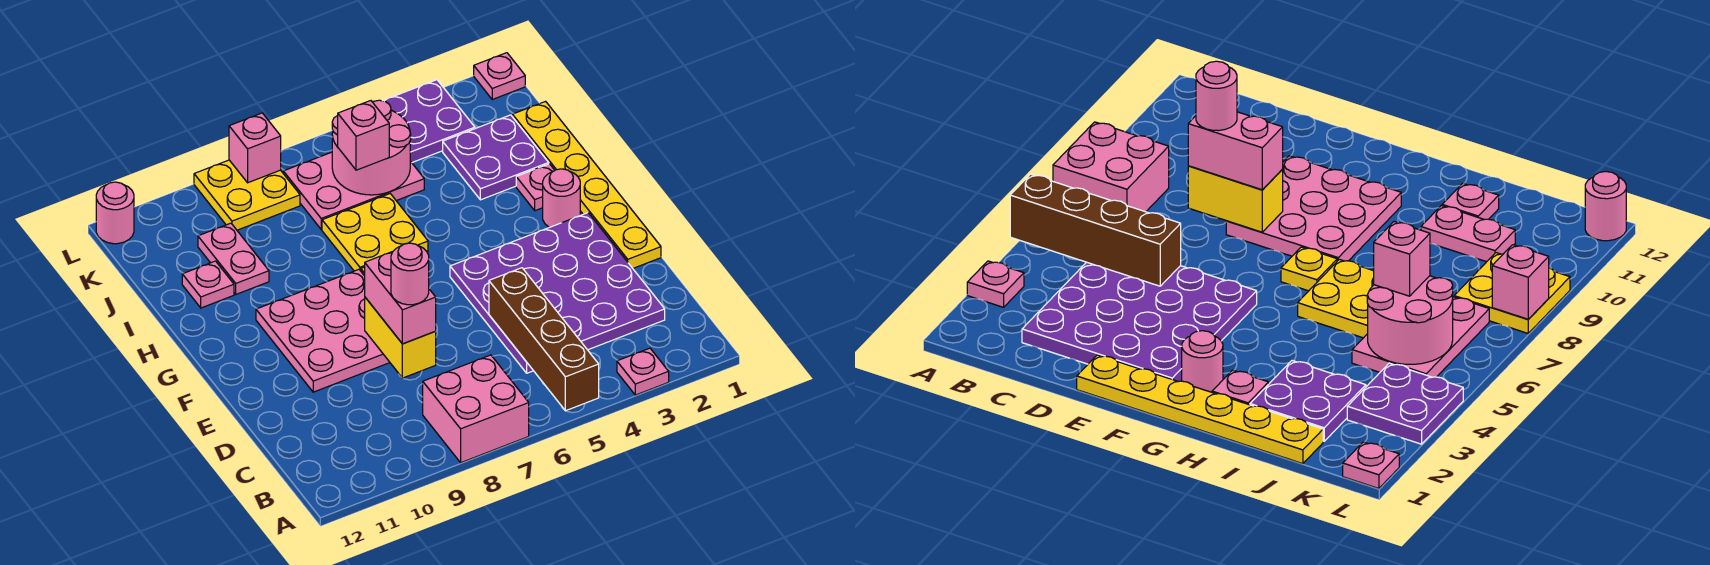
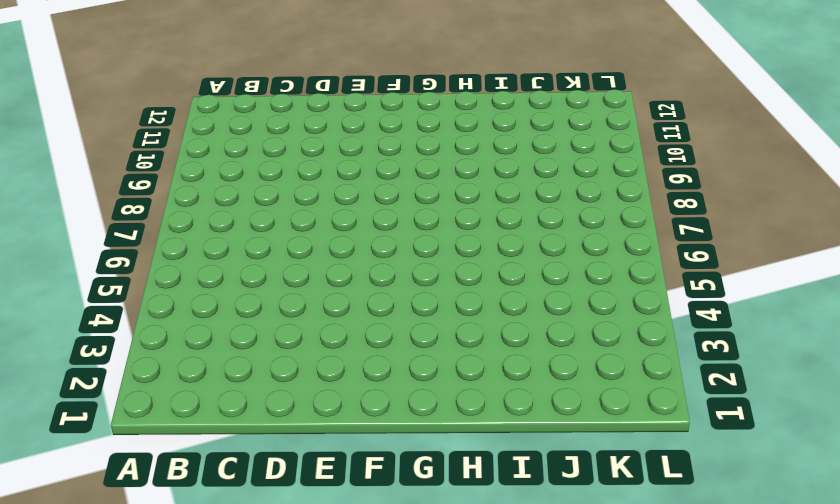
none -> pink plate A3 level 1
none -> pink brick A7:B8 level 1
none -> purple plate C2:F5 level 1

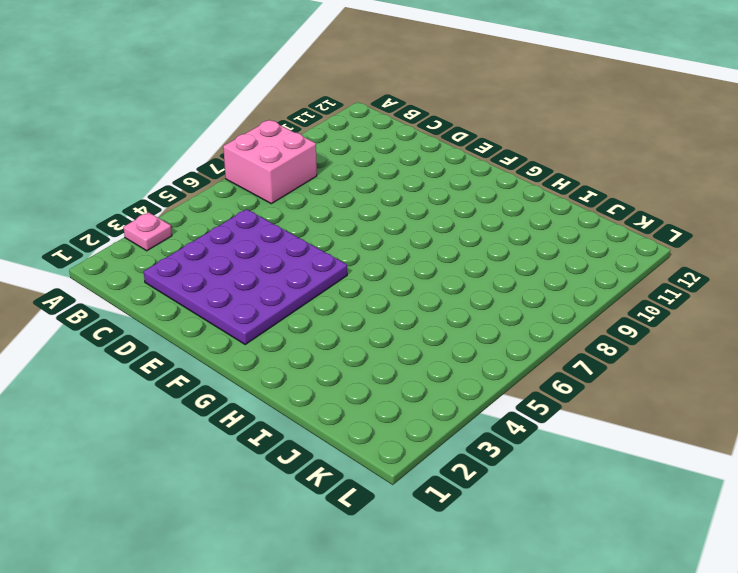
none -> yellow plate E1:J1 level 1
none -> pink plate E8:G10 level 1
none -> pink round brick G2 level 1

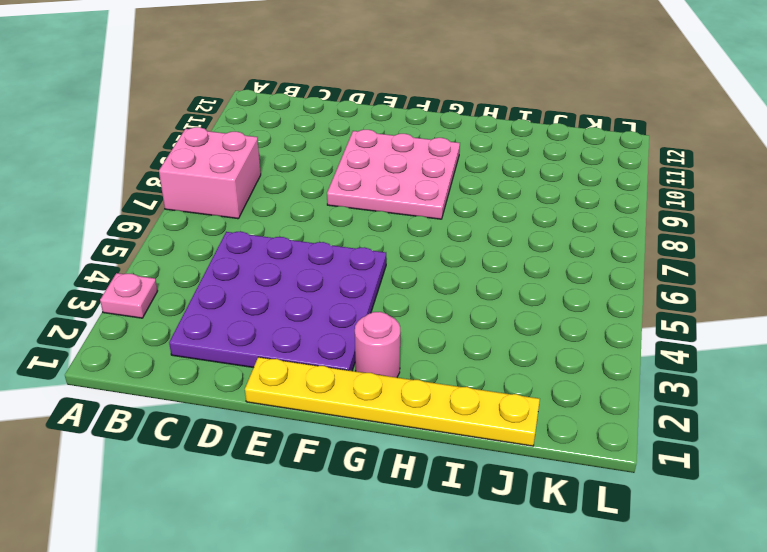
none -> yellow plate G7 level 1
none -> pink plate H2 level 1
none -> yellow plate H6:I7 level 1

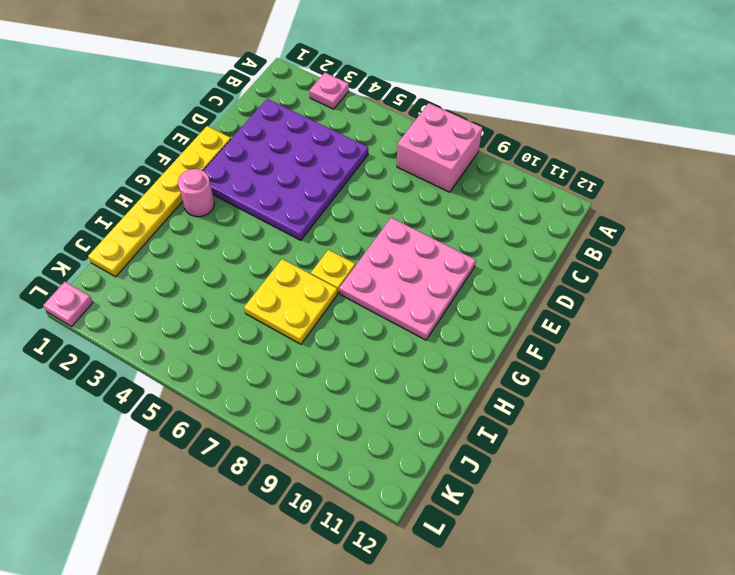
none -> pink plate H2 level 1
none -> purple plate I2:J3 level 1
none -> pink plate I10:J10 level 1

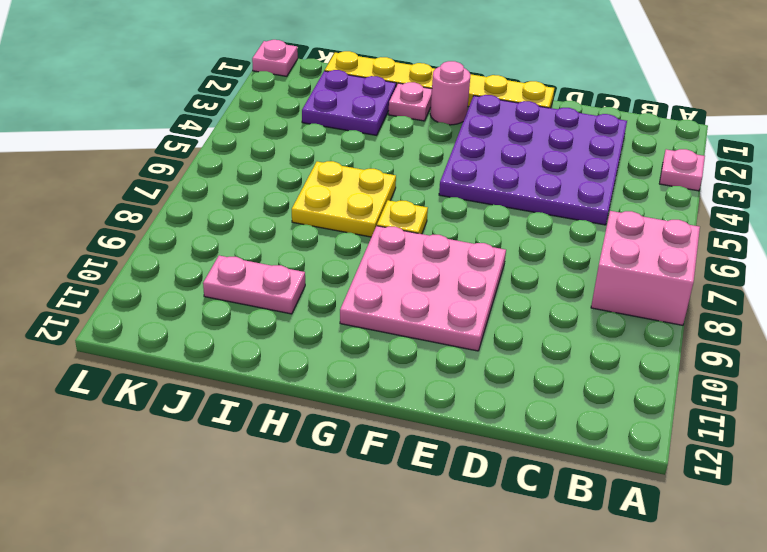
none -> pink plate I11 level 1
none -> pink plate J5:K7 level 1
none -> purple plate K3:L4 level 1

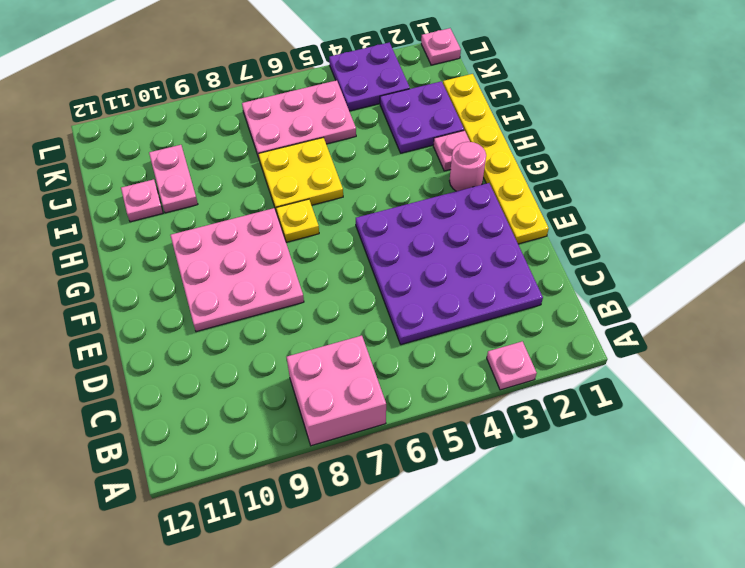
none -> yellow plate K8:L9 level 1
none -> pink round brick L12 level 1
none -> brown brick A5:D5 level 2

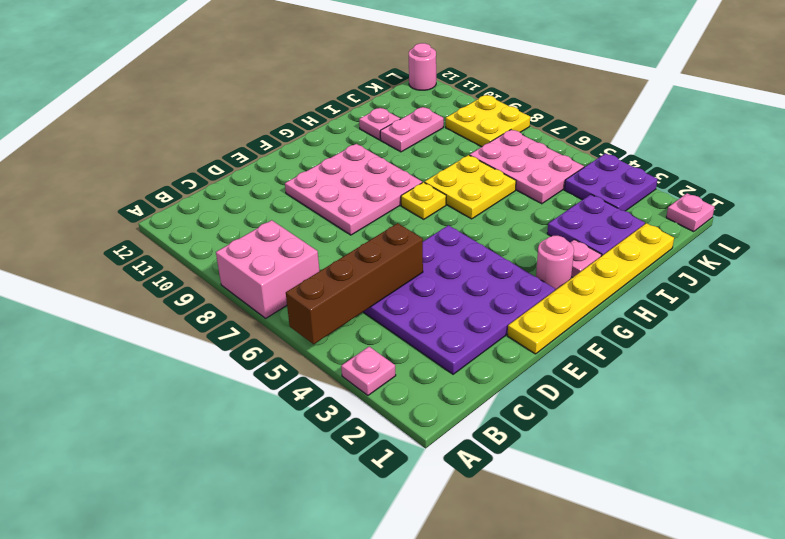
none -> yellow brick D8:E8 level 2
none -> pink round brick J5:K6 level 2
none -> pink brick L8 level 2

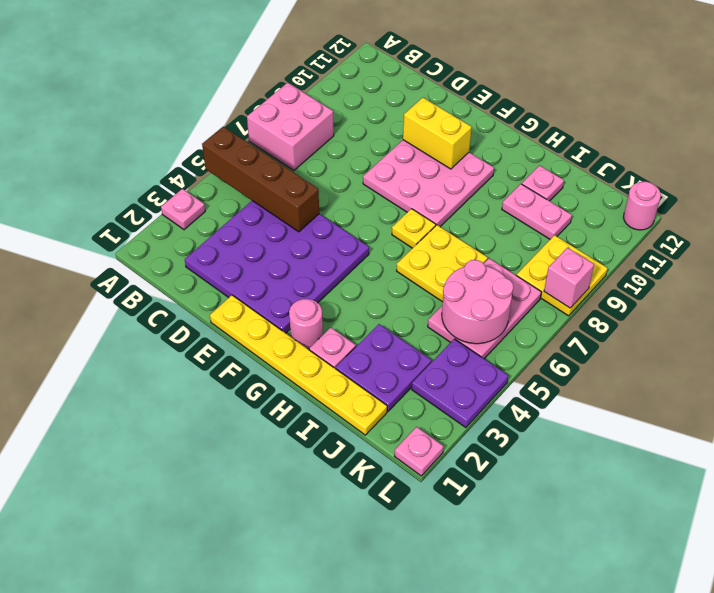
yellow brick E10:F10 level 2 -> yellow brick D8:E8 level 2
none -> pink brick D8:E8 level 3
none -> pink brick J6 level 3
none -> pink round brick D8 level 4

